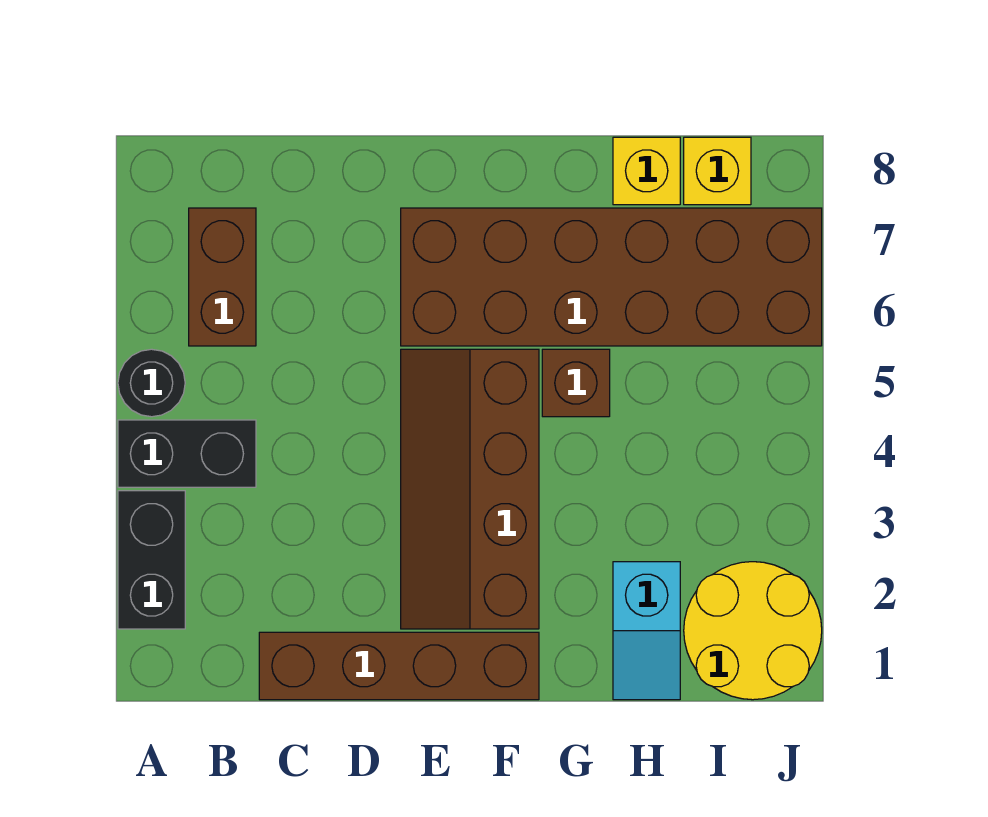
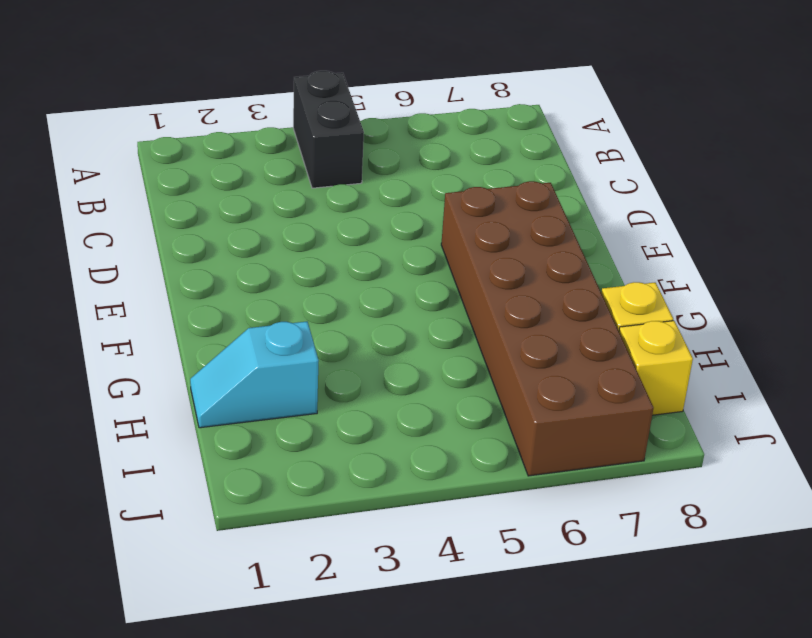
none -> black brick A2:A3 level 1
none -> black round brick A5 level 1
none -> brown brick B6:B7 level 1

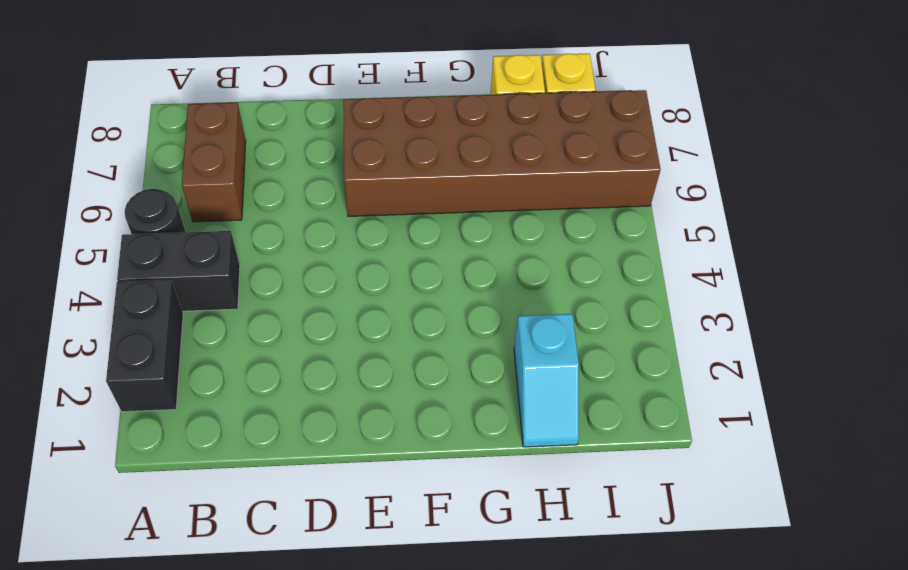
none -> brown brick C1:F1 level 1
none -> brown slope E2:F5 level 1 top F
none -> brown brick G5 level 1

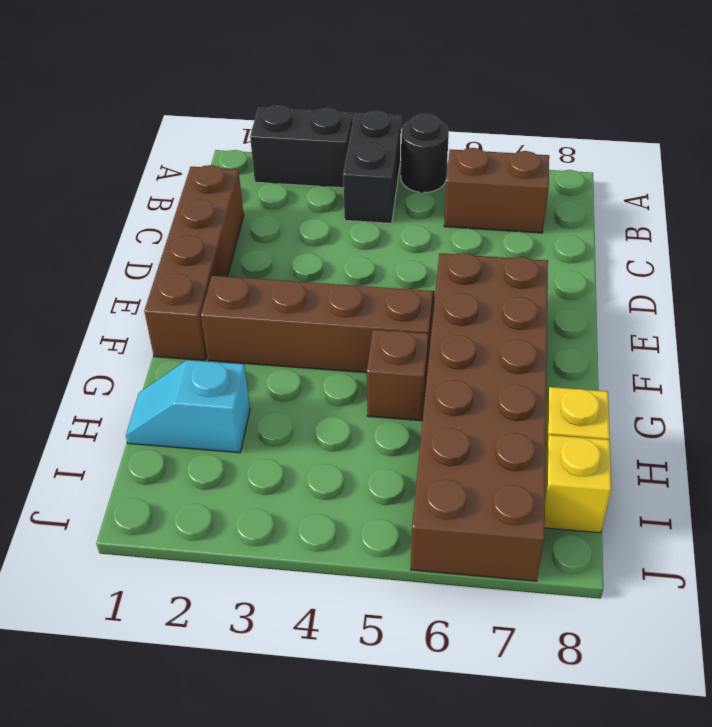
none -> yellow round brick I1:J2 level 1

